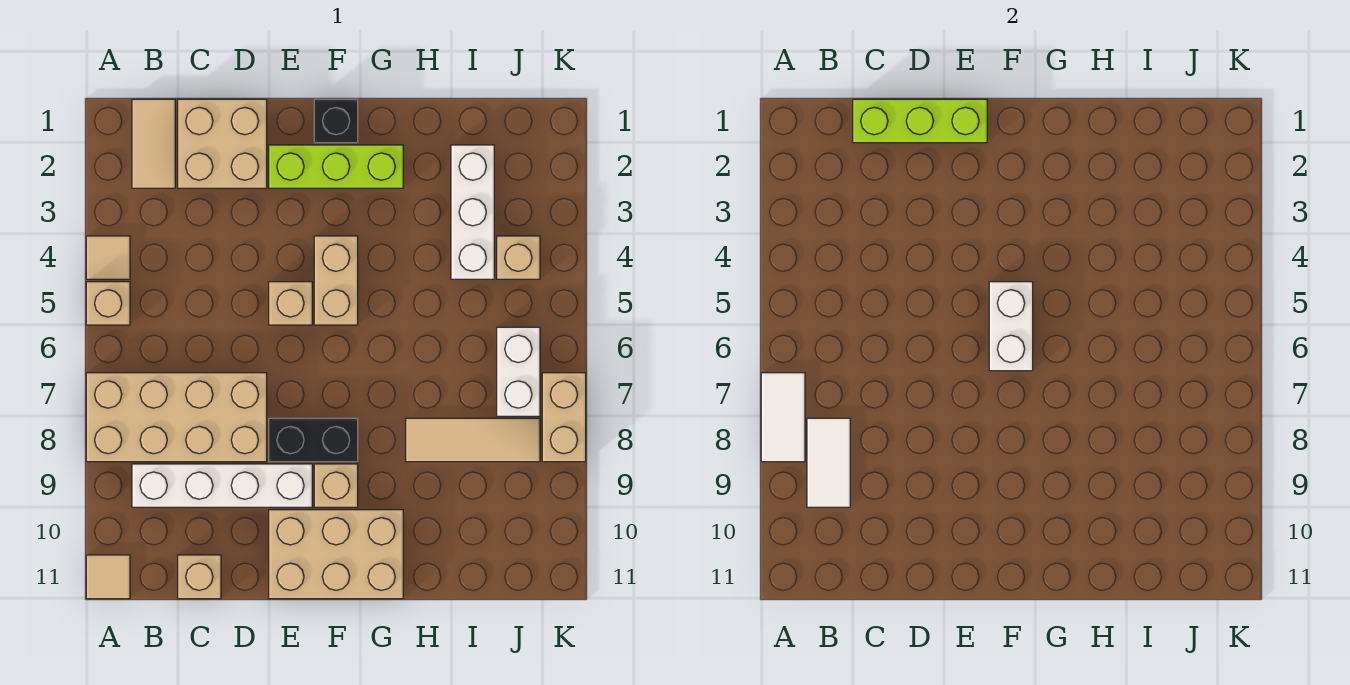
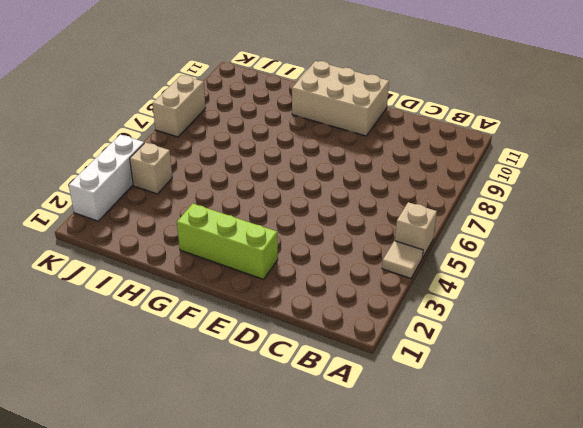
white brick K2:K4 level 1 -> white brick I2:I4 level 1
none -> tan brick A7:D8 level 1
none -> tan tile A11 level 1
none -> tan tile B1:B2 level 1

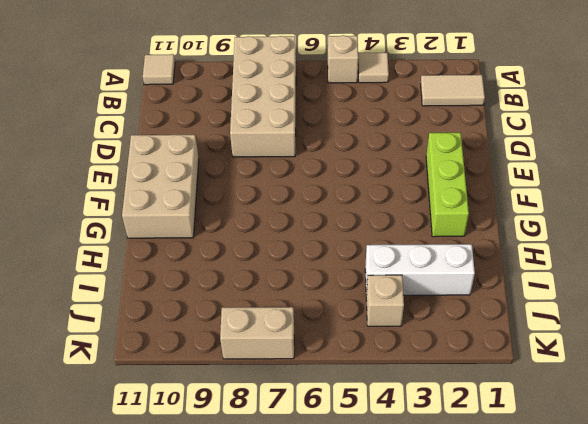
none -> white brick B9:E9 level 1
none -> tan brick C1:D2 level 1
none -> tan brick C11 level 1

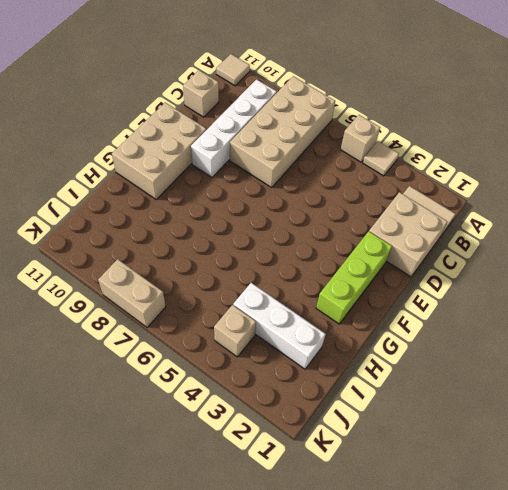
none -> tan brick E5 level 1
none -> black brick E8:F8 level 1
none -> black brick F1 level 1

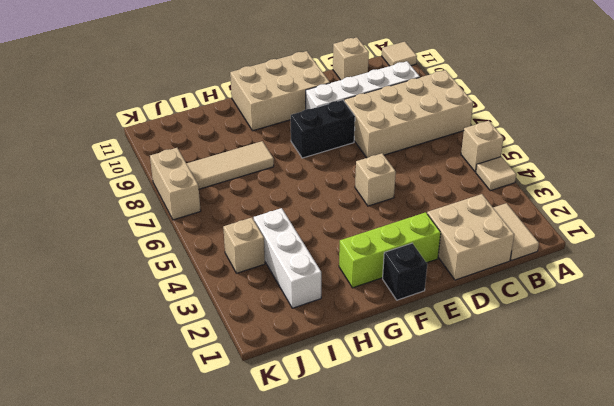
none -> tan brick F4:F5 level 1
none -> tan brick F9 level 1
none -> white brick J6:J7 level 1

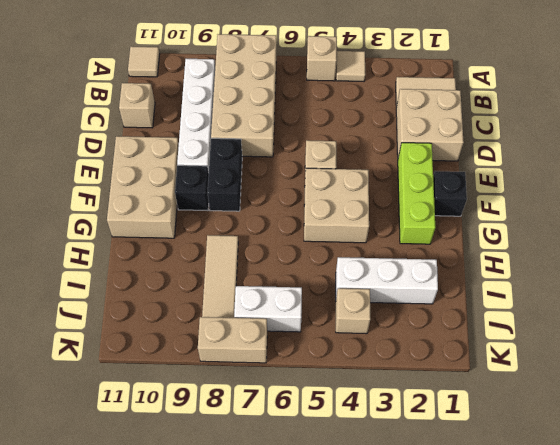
tan brick F4:G5 level 1 -> tan brick F4:F5 level 1
black brick F9 level 1 -> tan brick F9 level 1
none -> white tile A7:A8 level 2
none -> white tile B8:B9 level 2
none -> lime brick C1:E1 level 2

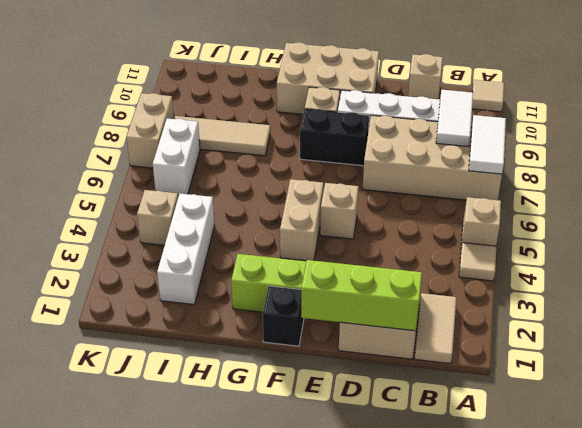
none -> white brick F5:F6 level 2

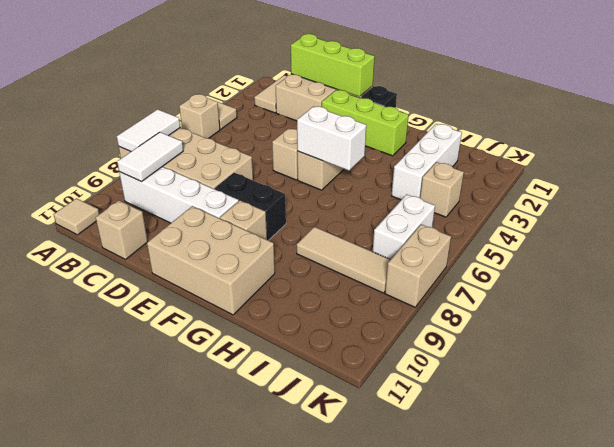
white brick F5:G5 level 2 -> white brick F5:F6 level 2

